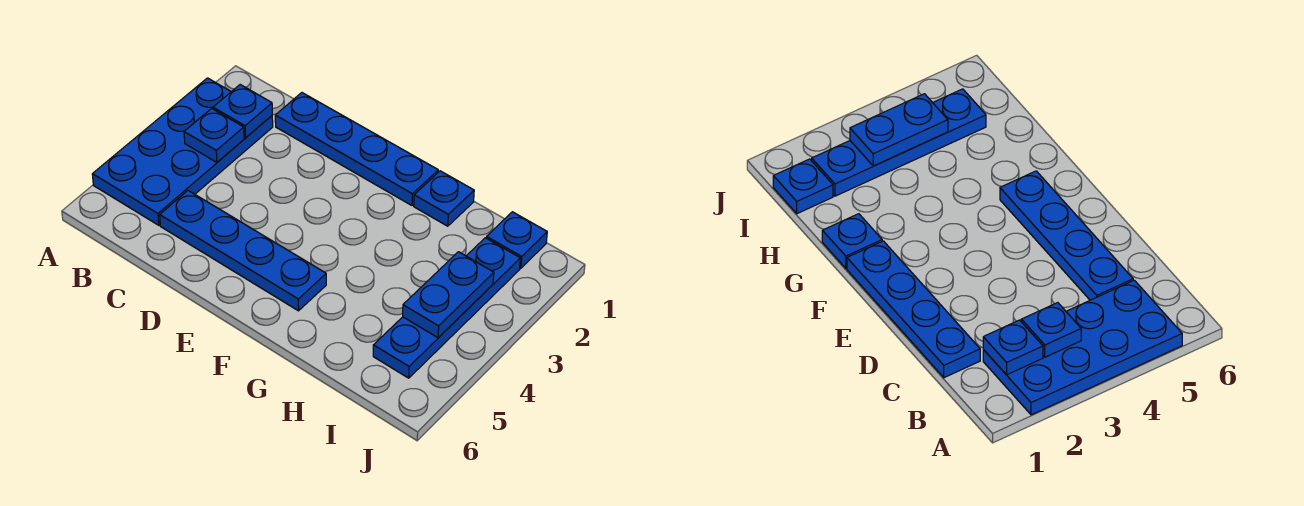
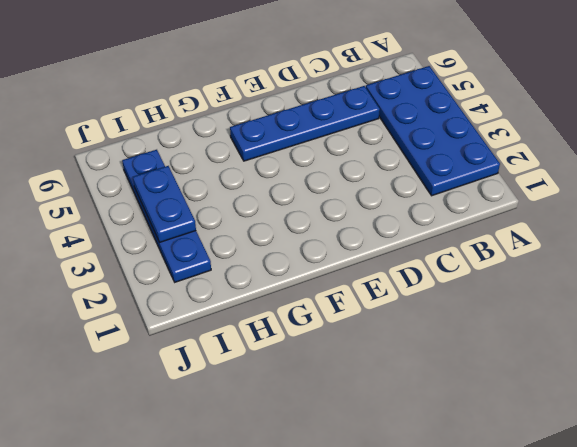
none -> blue plate C1:F1 level 1
none -> blue plate G1 level 1

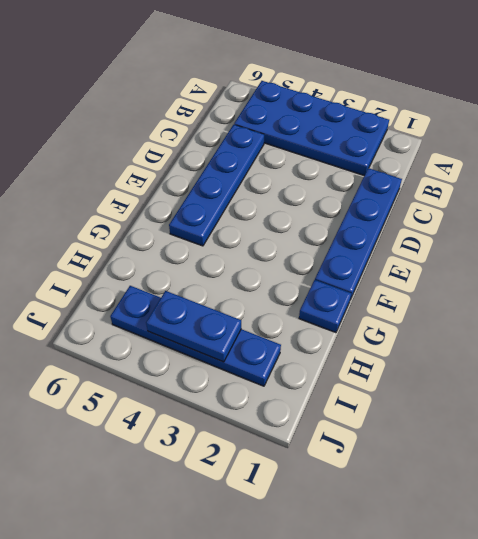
none -> blue plate I1 level 1
none -> blue plate B2 level 2

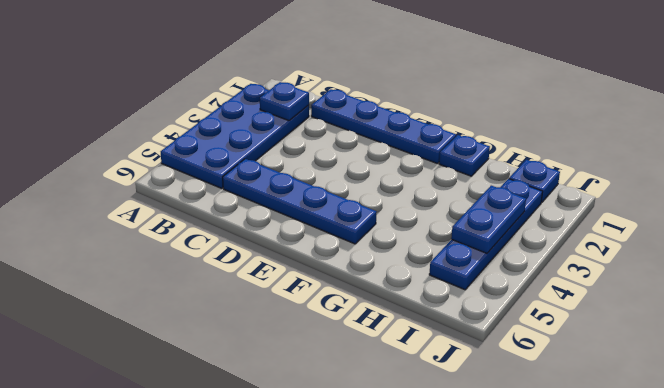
none -> blue plate B3 level 2

